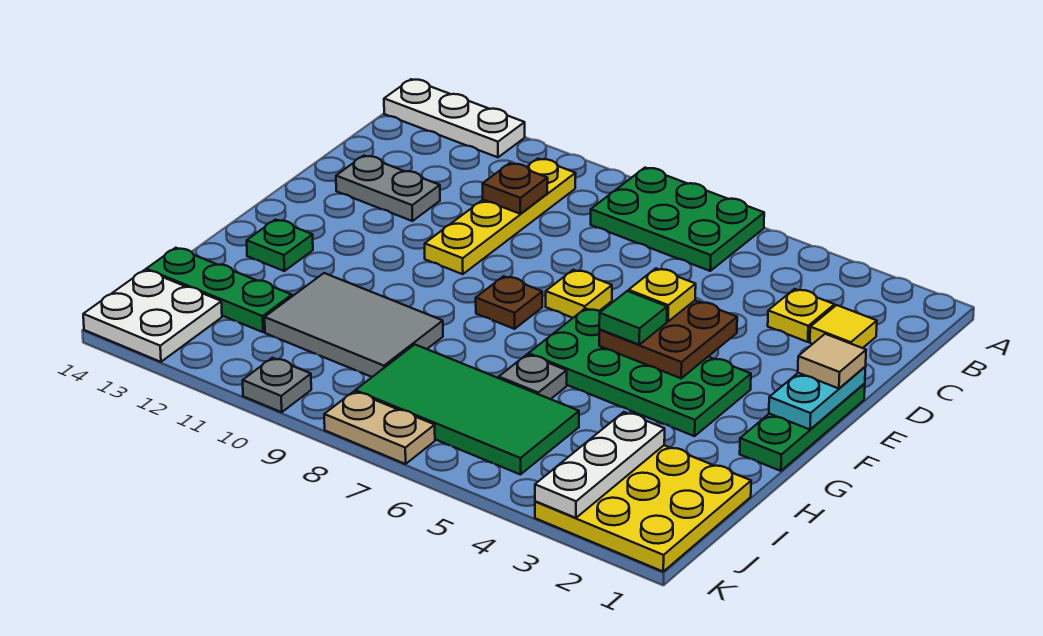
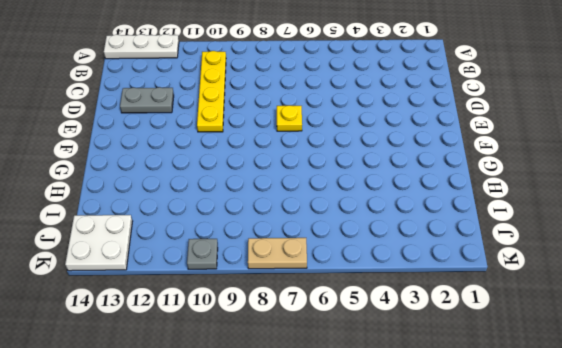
none -> green plate A6:B8 level 1
none -> yellow tile C2 level 1
none -> yellow plate C3 level 1

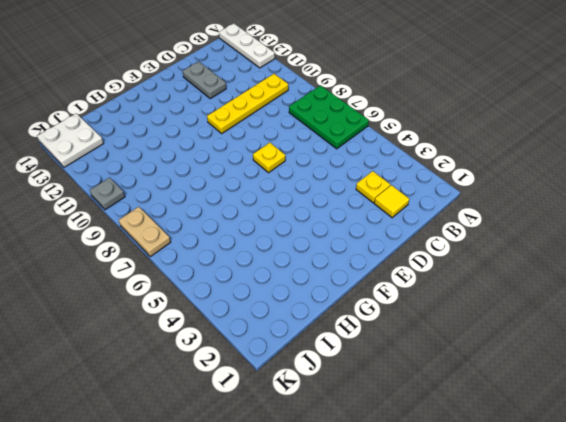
none -> green plate E1:G1 level 1
none -> green plate F3:G6 level 1
none -> brown plate F8 level 1

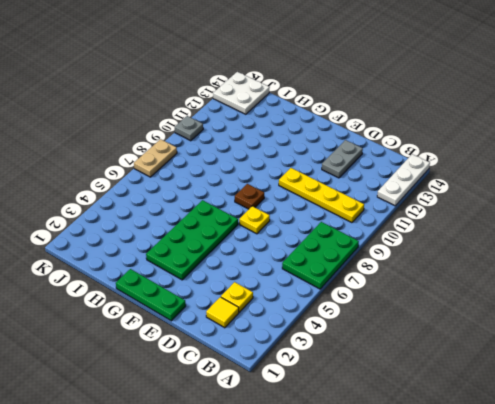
none -> green plate G13 level 1
none -> grey plate H6 level 1
none -> grey tile H9:I11 level 1

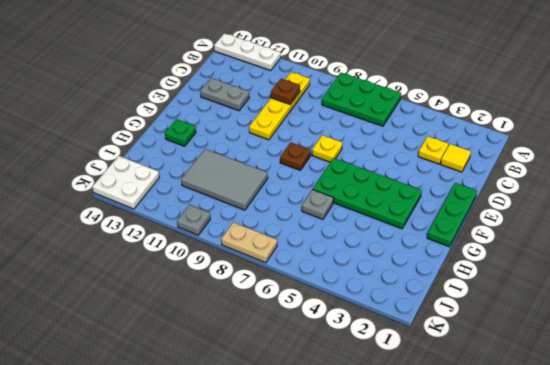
none -> yellow plate I1:K3 level 1
none -> green tile I5:J8 level 1
none -> green plate I12:I14 level 1

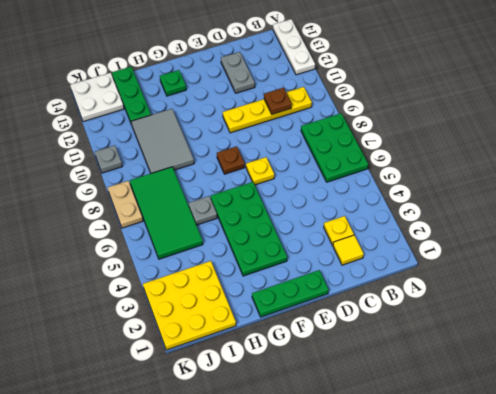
none -> cyan plate E1:F1 level 2
none -> brown plate E4:F5 level 2
none -> white plate I3:K3 level 2

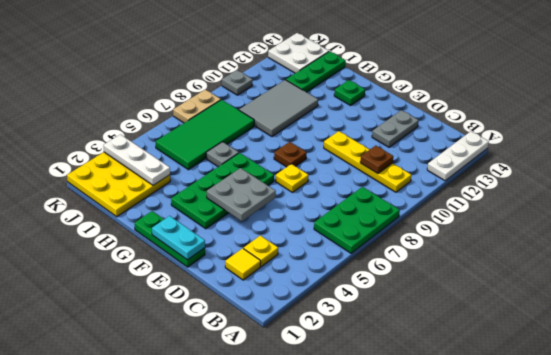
grey plate E4:F5 level 2 -> brown plate E4:F5 level 2
none -> tan tile E1 level 3
none -> yellow plate E5 level 3
none -> green tile F5 level 3

